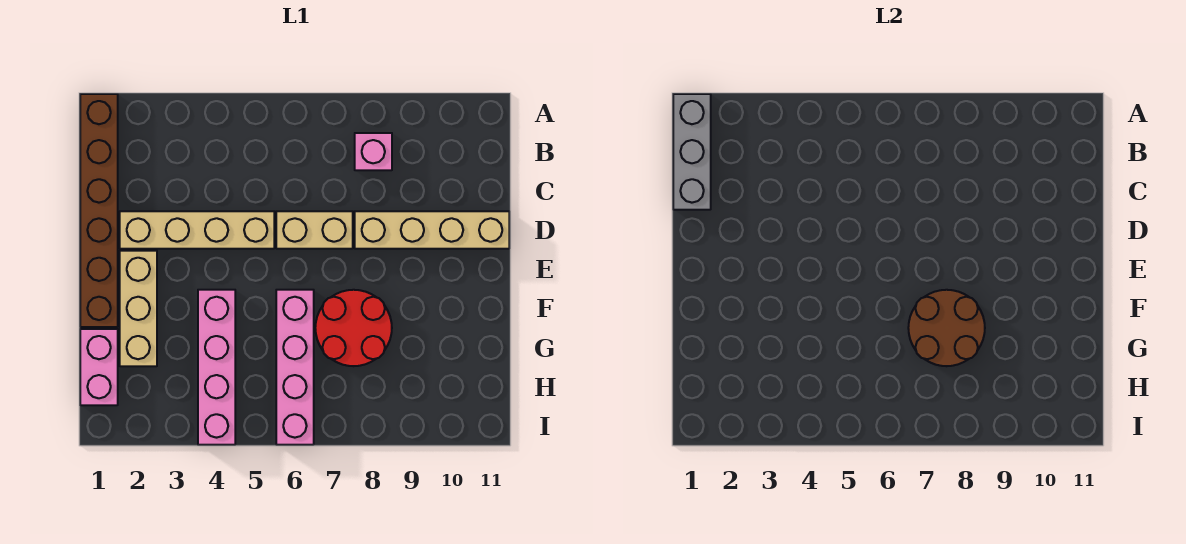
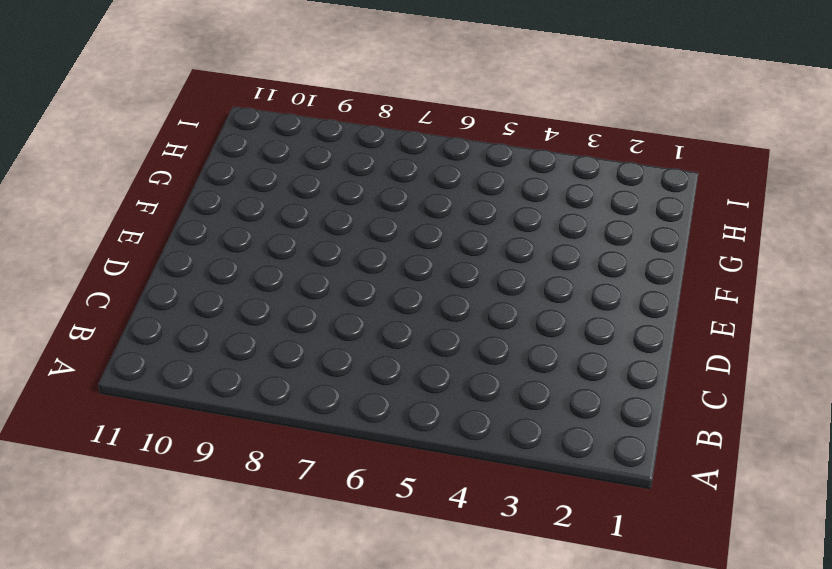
none -> brown brick A1:F1 level 1
none -> pink brick B8 level 1
none -> tan brick D2:D5 level 1

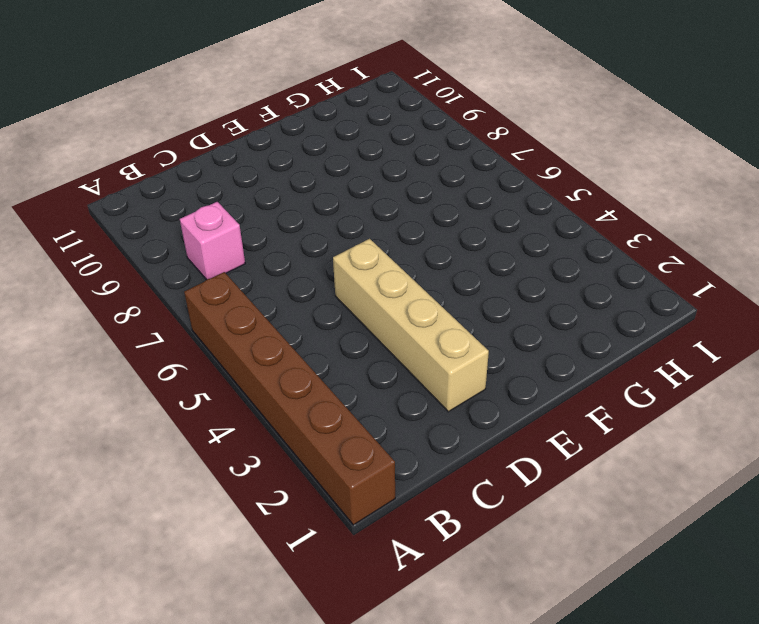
brown brick A1:A6 level 1 -> brown brick A1:F1 level 1
none -> tan brick D6:D7 level 1
none -> tan brick D8:D11 level 1
none -> tan brick E2:G2 level 1

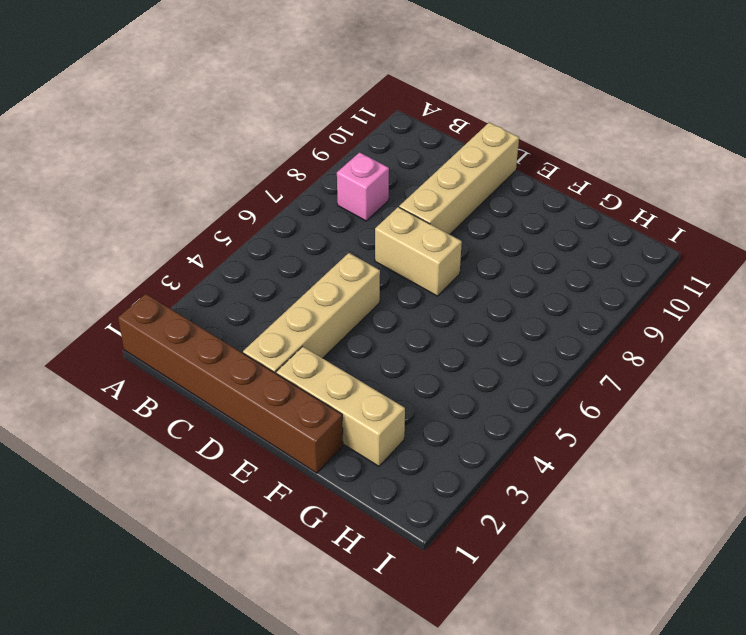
tan brick D7:E7 level 1 -> tan brick D6:D7 level 1
none -> pink brick F4:I4 level 1
none -> pink brick F6:I6 level 1
none -> red round brick F7:G8 level 1

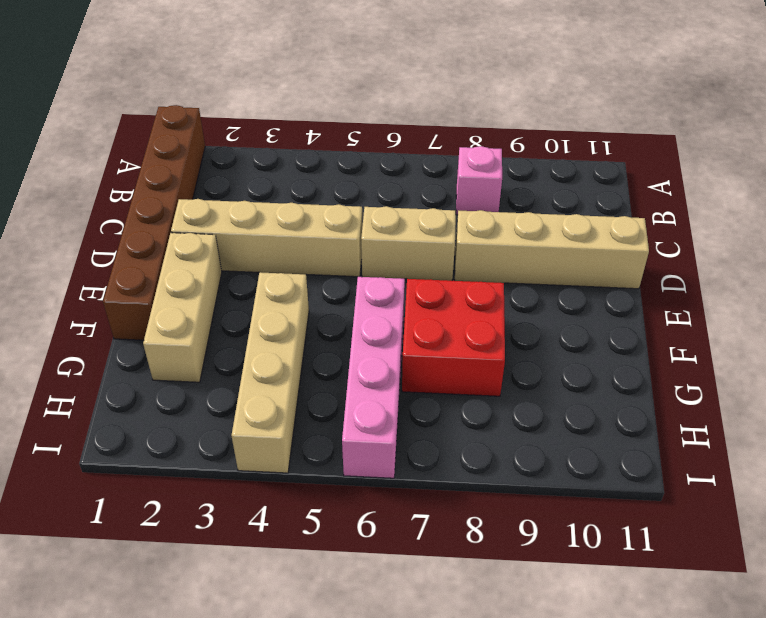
tan brick F4:I4 level 1 -> pink brick F4:I4 level 1
red brick F7:G8 level 1 -> red round brick F7:G8 level 1
none -> pink brick G1:H1 level 1
none -> grey brick A1:C1 level 2
none -> brown round brick F7:G8 level 2

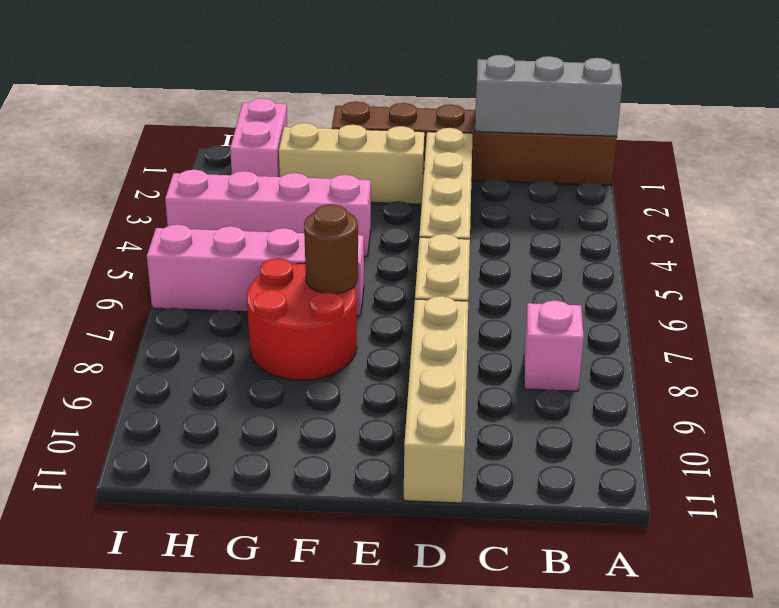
brown round brick F7 level 2 -> brown round brick F7:G8 level 2
pink brick H1:H2 level 1 -> pink brick G1:H1 level 1

